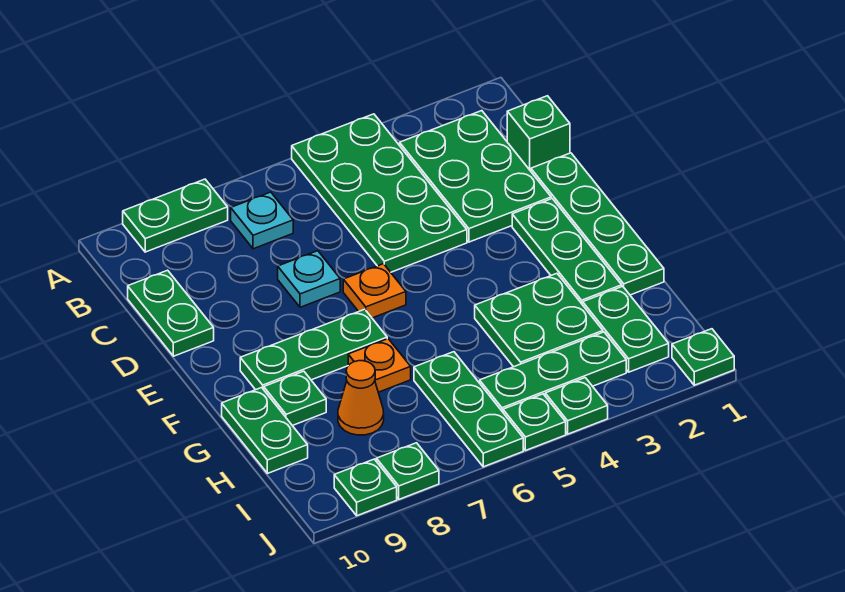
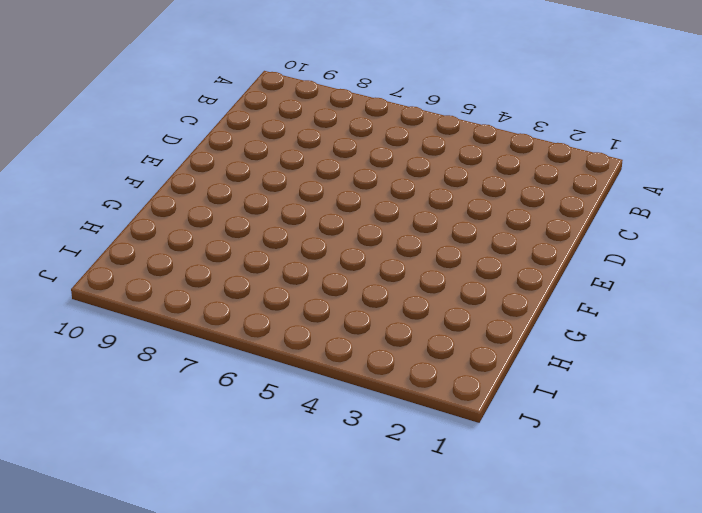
none -> green plate A4:D5 level 1
none -> green plate A8:A9 level 1
none -> green plate B2:D3 level 1

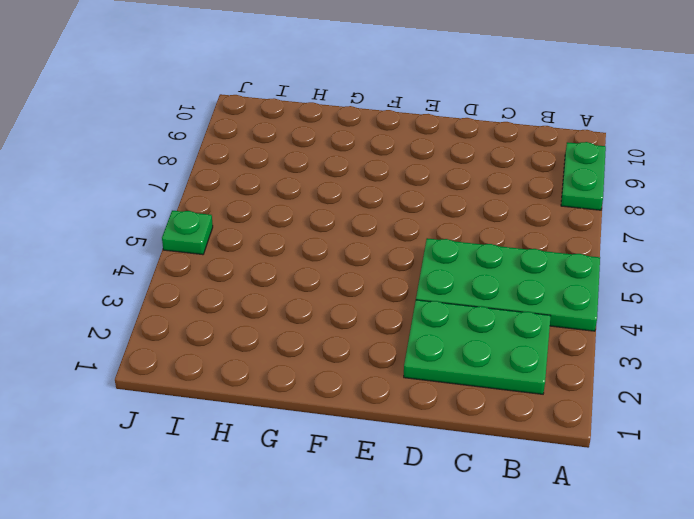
none -> cyan plate B7 level 1
none -> green brick C1 level 1
none -> green plate C10:D10 level 1

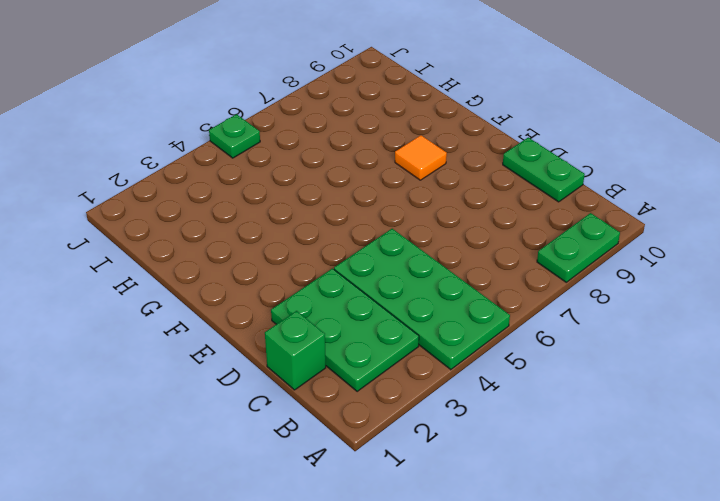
orange tile F8 level 1 -> green plate F7:F9 level 1
none -> cyan plate B7 level 1
none -> green plate D1:G1 level 1
none -> cyan plate D7 level 1

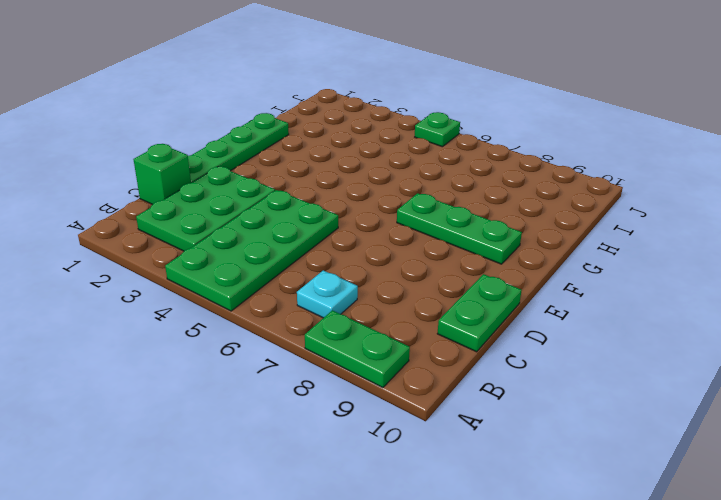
none -> cyan plate D7 level 1
none -> green plate E2:G2 level 1
none -> orange plate E6 level 1

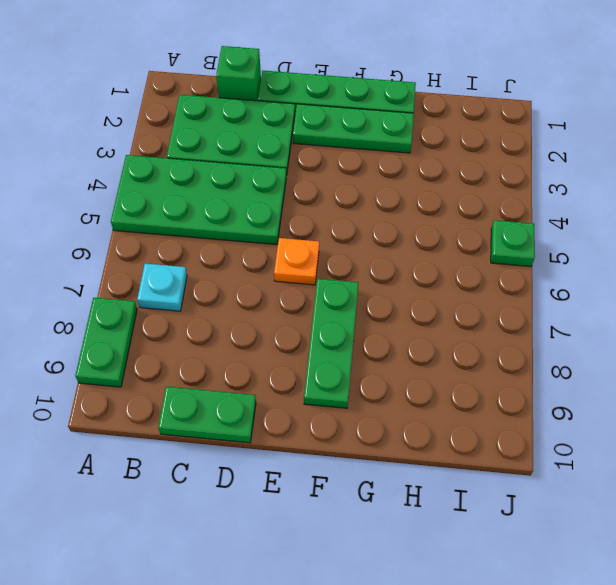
none -> cyan plate D7 level 1
none -> green plate G3:H4 level 1
none -> orange plate G7 level 1

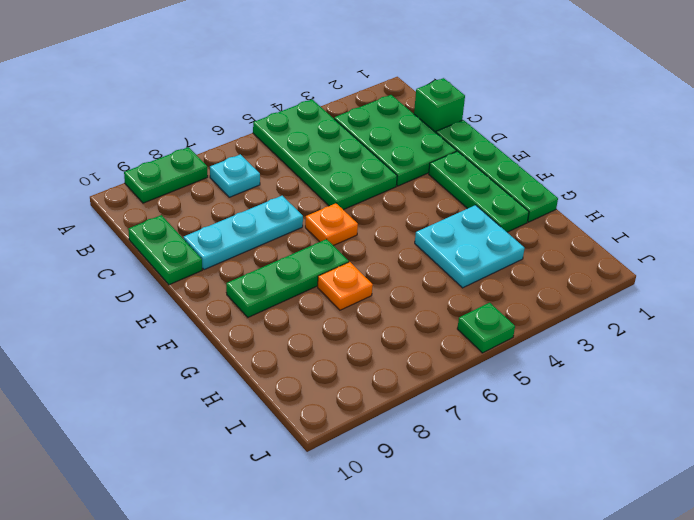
cyan plate D7:D9 level 1 -> cyan plate D7 level 1
cyan plate G3:H4 level 1 -> green plate G3:H4 level 1
none -> green plate G9 level 1
none -> green plate G10:H10 level 1
none -> green plate H2:I2 level 1

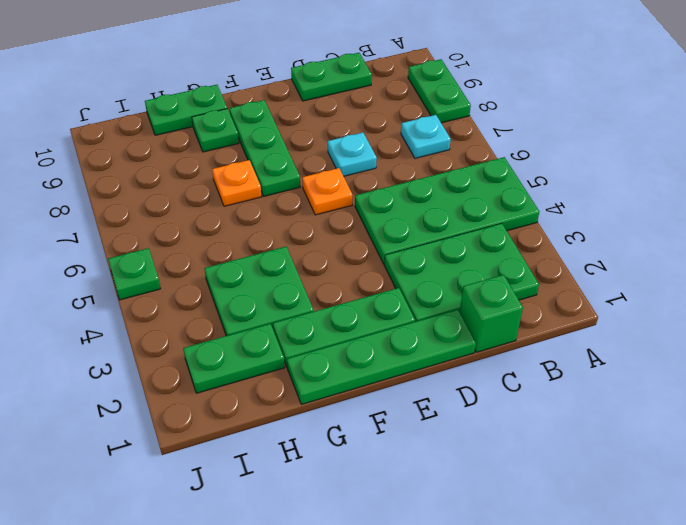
none -> green plate H6:J6 level 1
none -> orange cone H8 level 1
none -> green plate I3:I5 level 1

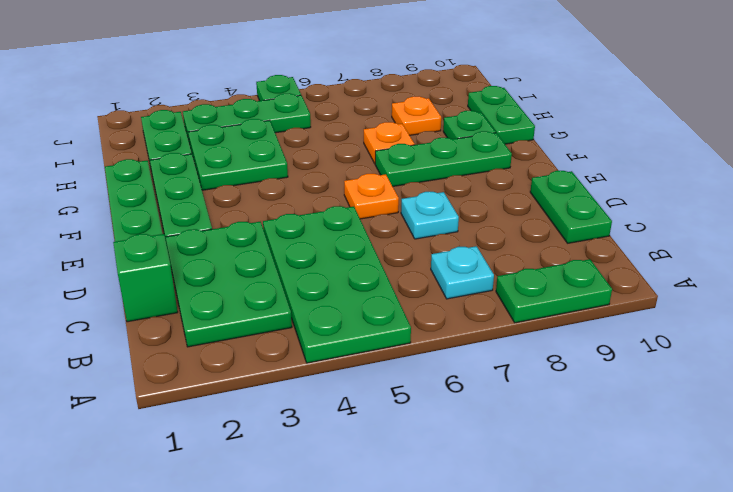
orange plate H8 level 1 -> orange cone H8 level 1
none -> green plate H6:J6 level 1
none -> green plate J1 level 1
none -> green plate J4 level 1

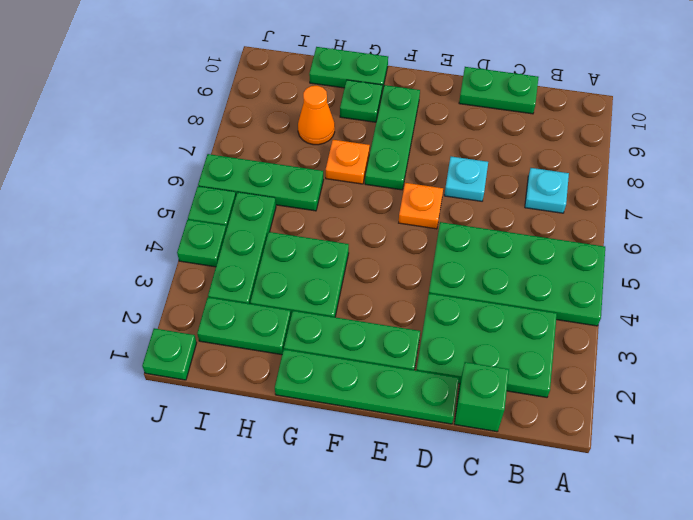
none -> green plate A8:A9 level 1
none -> green plate J8 level 1
none -> green plate J9 level 1

